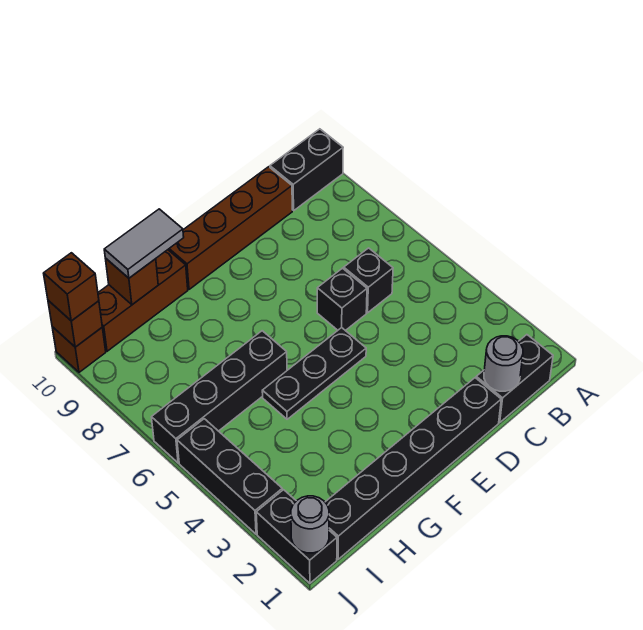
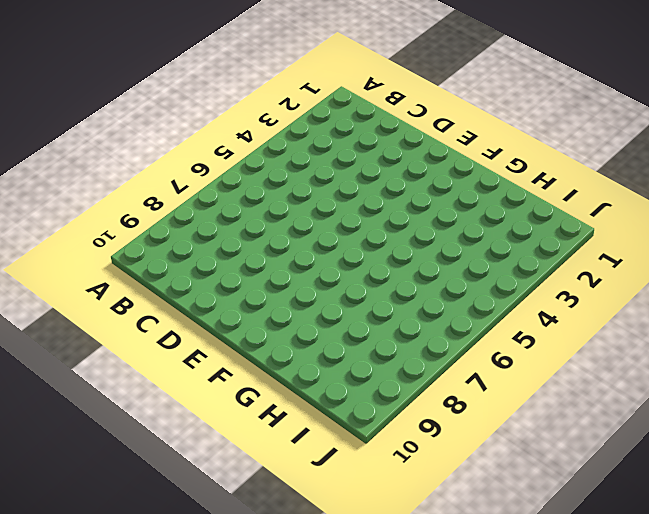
none -> black brick A10:B10 level 1
none -> black brick B1:C1 level 1
none -> black brick C6 level 1

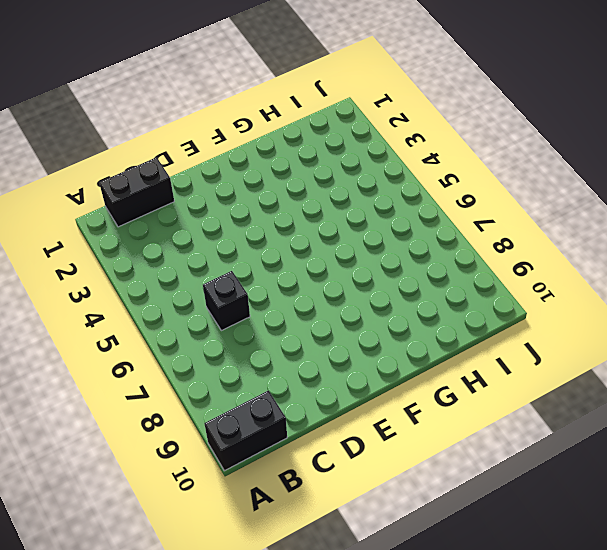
none -> brown brick C10:F10 level 1
none -> black brick D1:I1 level 1
none -> black brick D6 level 1

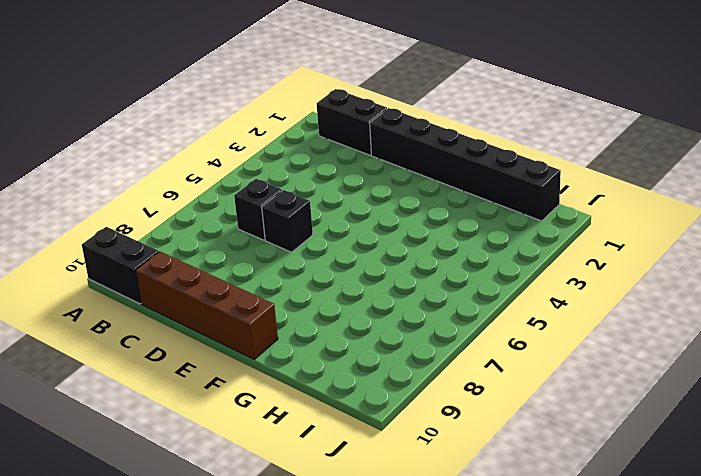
none -> black plate E5:G5 level 1
none -> black brick G6:J6 level 1
none -> brown brick G10:I10 level 1

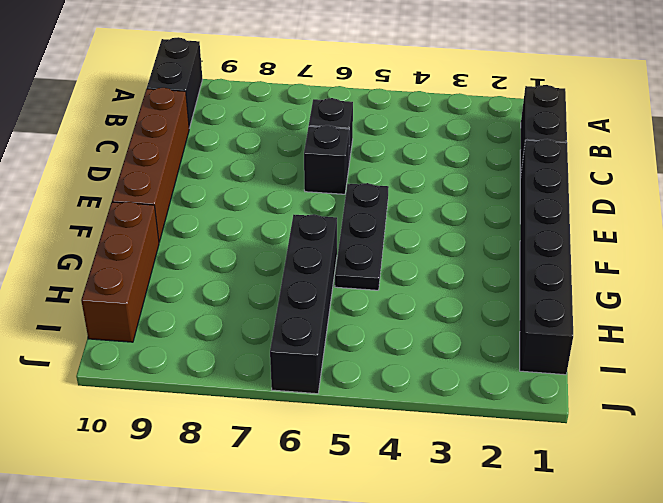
none -> black brick J1:J2 level 1
none -> black brick J3:J5 level 1
none -> brown brick J10 level 1

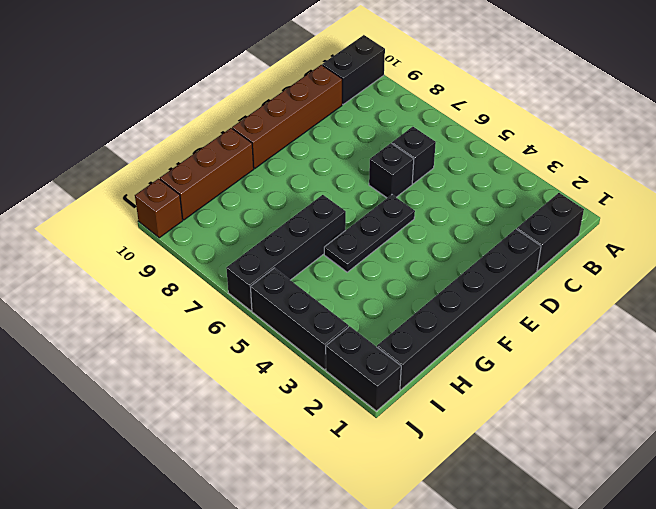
none -> grey round brick C1 level 2
none -> brown brick H10 level 2
none -> grey round brick J1 level 2

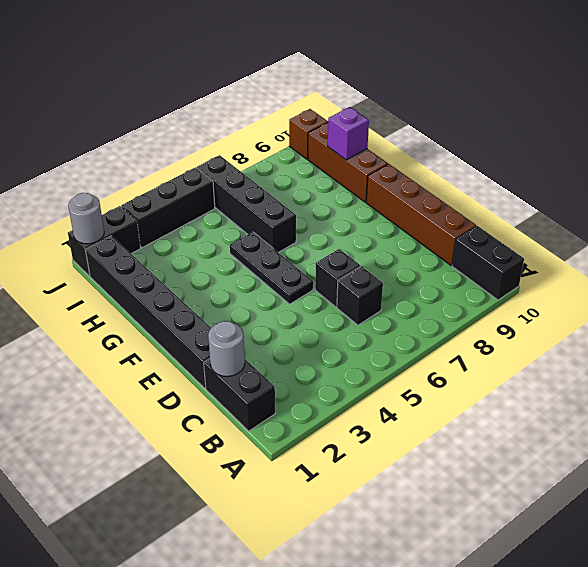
purple brick H10 level 2 -> brown brick H10 level 2
none -> brown brick J10 level 2
none -> grey tile G10:H10 level 3
none -> brown brick J10 level 3

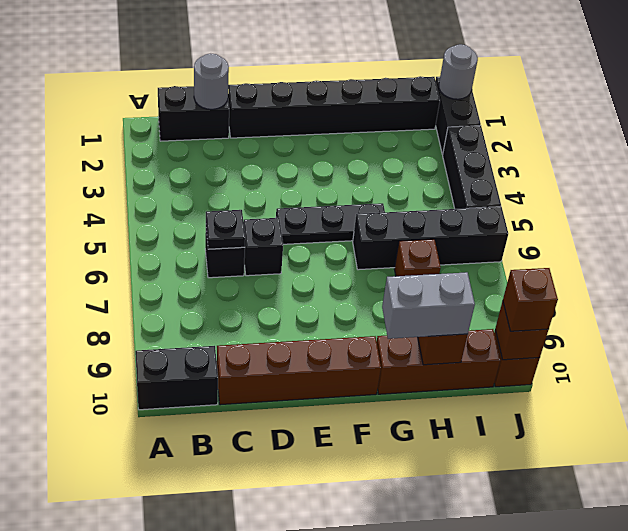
black plate C6 level 2 -> none
grey brick G10:H10 level 3 -> grey tile G10:H10 level 3
brown brick H7 level 1 -> none

